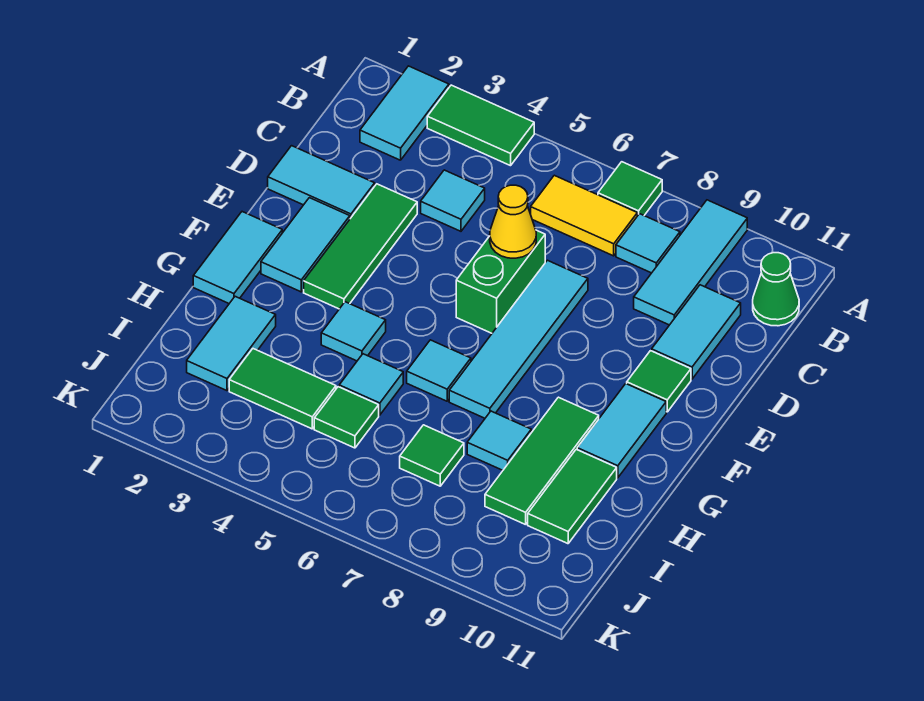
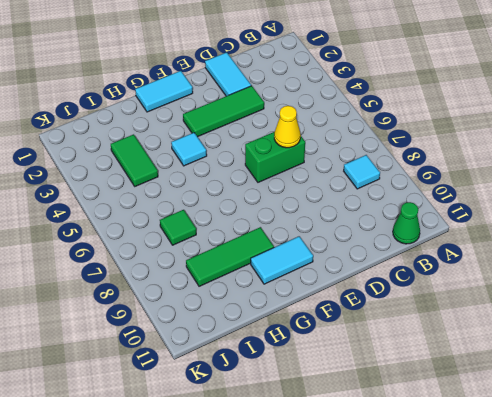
none -> cyan tile A2:B2 level 1
none -> green tile A3:A4 level 1
none -> green tile A7 level 1

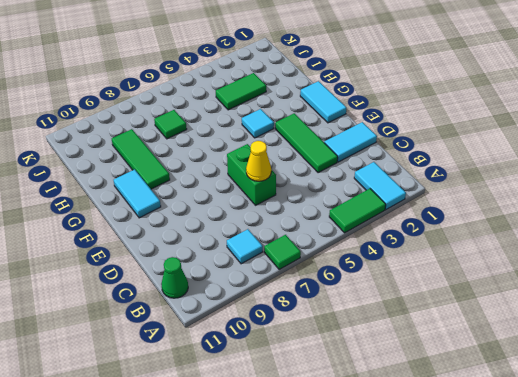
none -> cyan tile A9:C9 level 1
none -> yellow tile B6:B7 level 1
none -> cyan tile C4 level 1

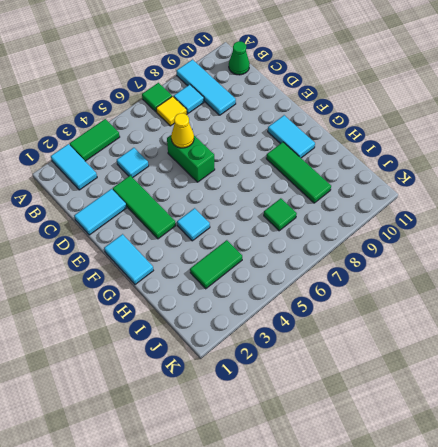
yellow tile B7 level 1 -> yellow tile B6:B7 level 1
none -> cyan tile C10:D10 level 1
none -> cyan tile D7:G7 level 1
none -> cyan tile E2:F2 level 1

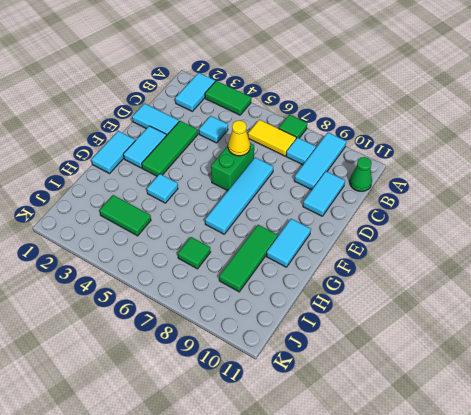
none -> green tile E10 level 1
none -> cyan tile G6 level 1
none -> cyan tile H2:I2 level 1

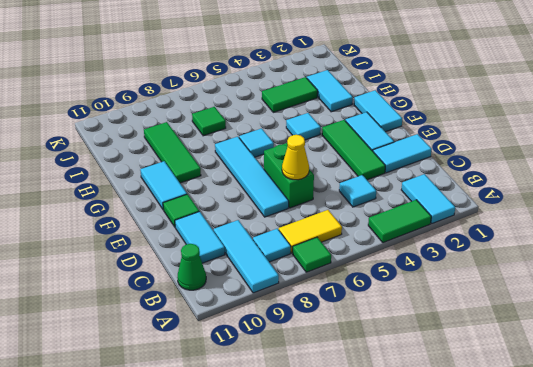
none -> cyan tile H5 level 1
none -> cyan tile H8 level 1
none -> green tile H10:I10 level 1

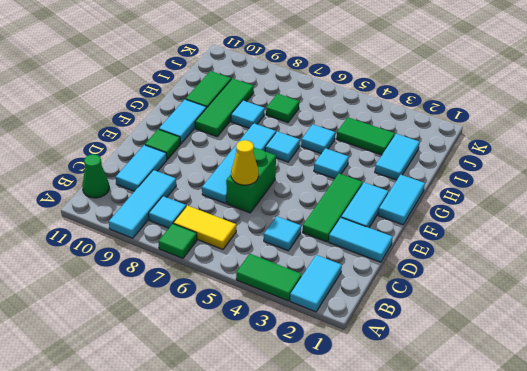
none -> green tile I5 level 1

